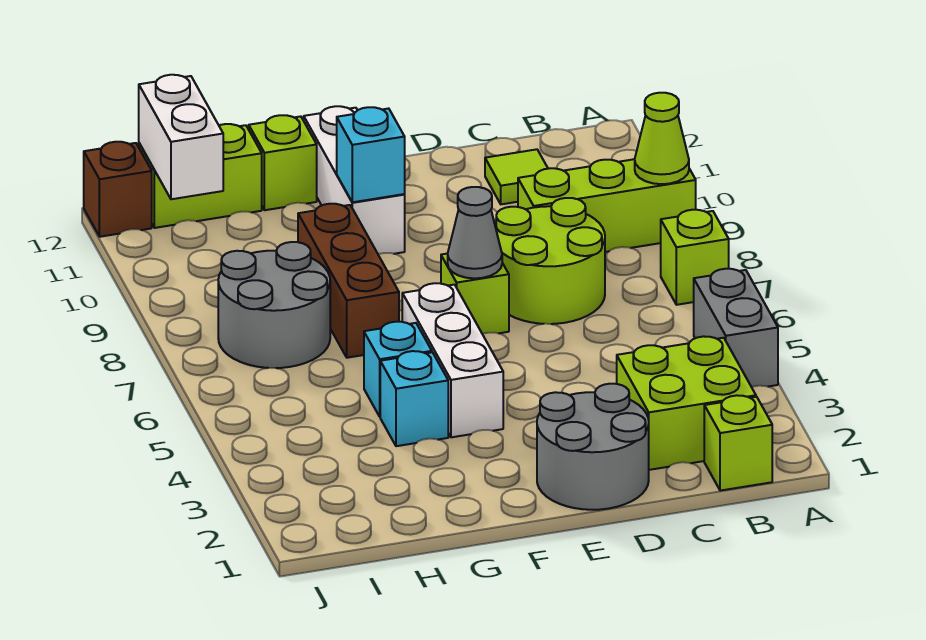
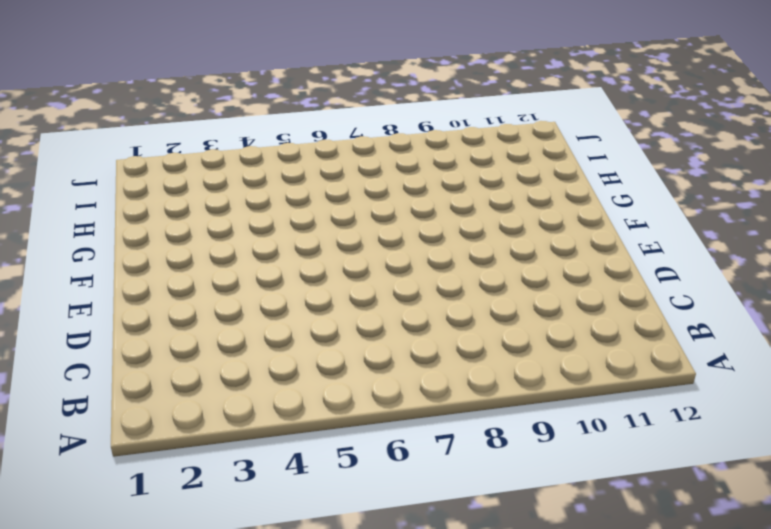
none -> grey brick A4:A5 level 1
none -> lime brick A7 level 1
none -> lime brick A9:C9 level 1

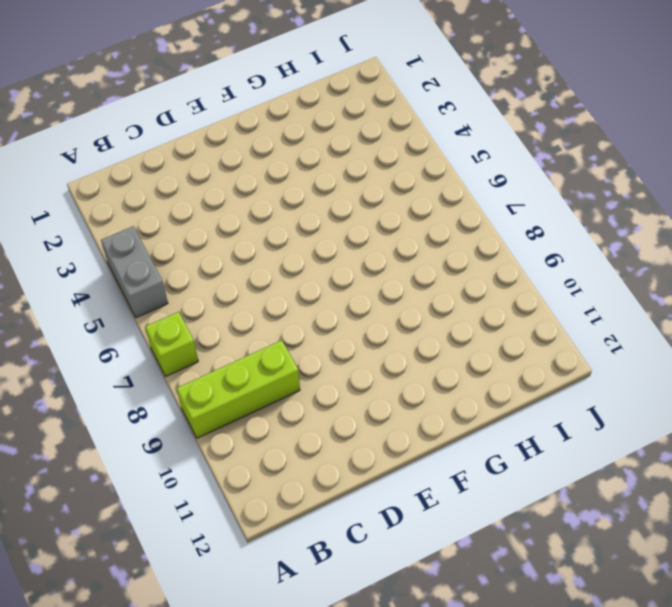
none -> lime brick B1 level 1
none -> lime brick B2:C3 level 1
none -> lime round brick C7:D8 level 1

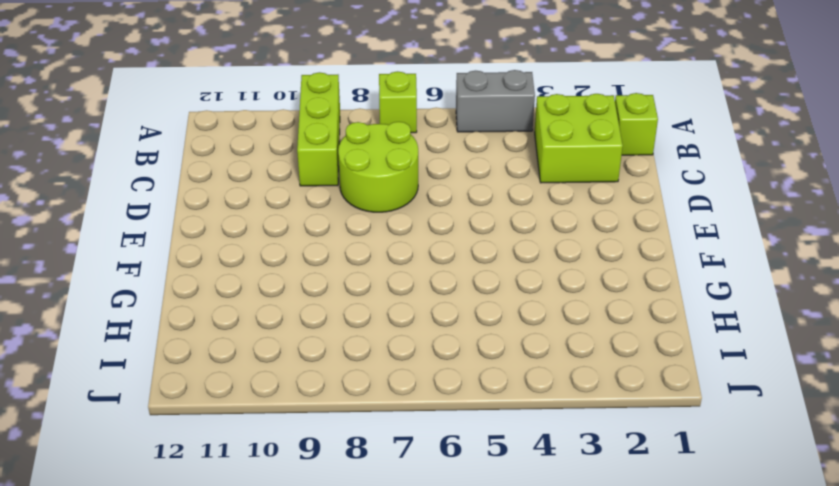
none -> lime tile C11 level 1
none -> grey round brick D1:E2 level 1
none -> lime brick E7 level 1

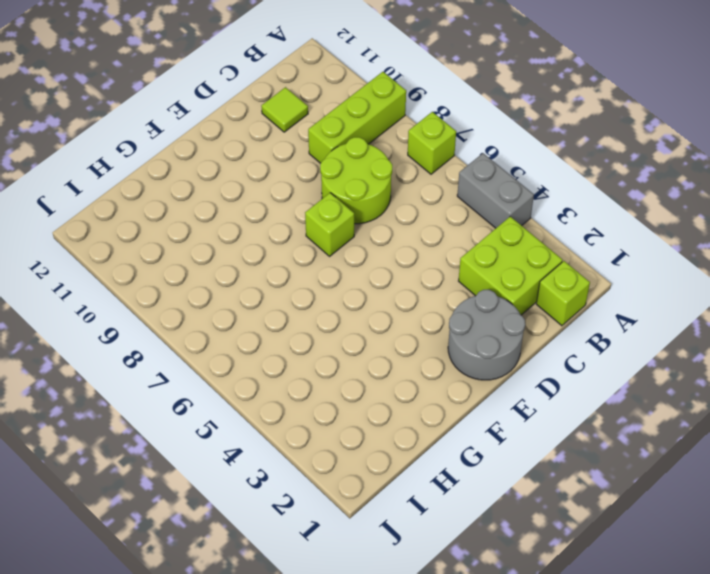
none -> white brick F4:F6 level 1
none -> white brick F10:F12 level 1
none -> cyan brick G4 level 1

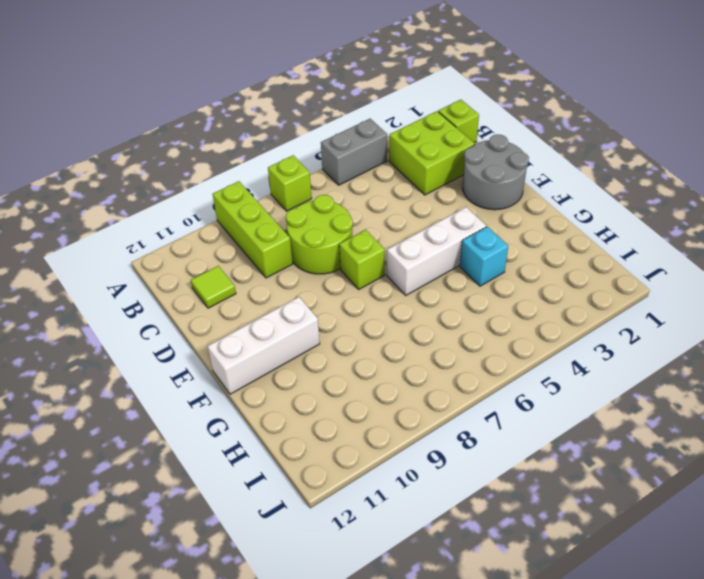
none -> cyan brick G5 level 1
none -> brown brick G7:G9 level 1
none -> lime brick G12 level 1

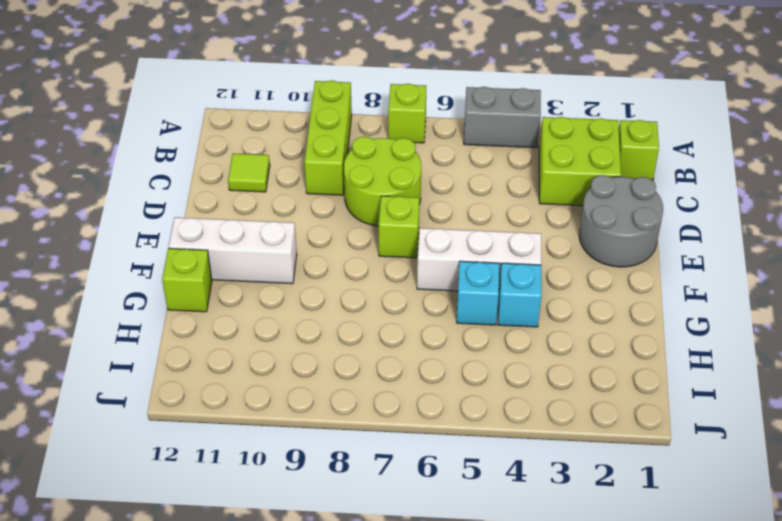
none -> brown brick G7:G9 level 1
none -> grey round brick H7:I8 level 1
none -> lime brick H12:I12 level 1

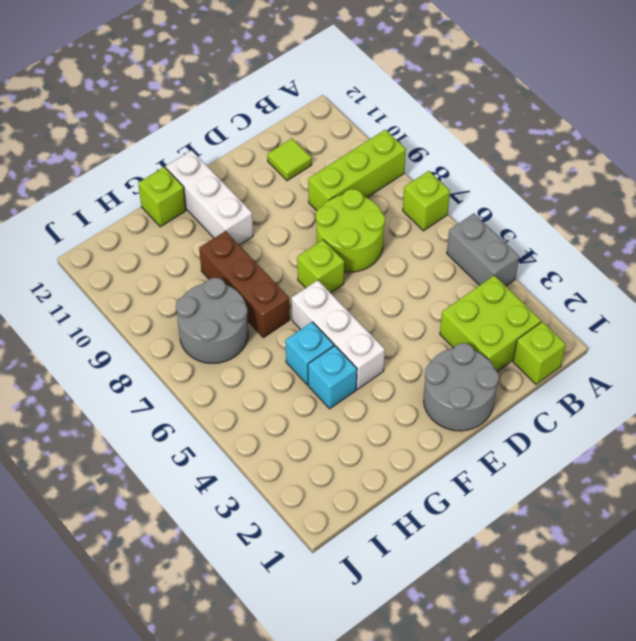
none -> lime brick H12:I12 level 1
none -> brown brick J12 level 1
none -> lime cone A9 level 2

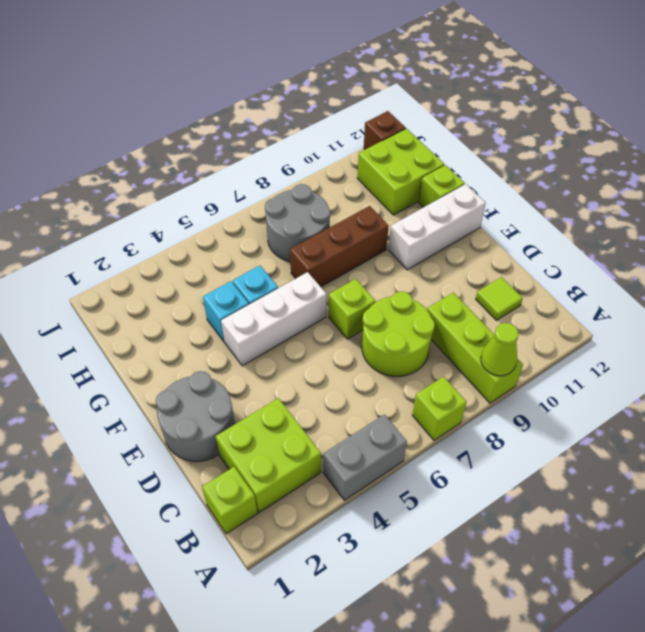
lime brick H11:I12 level 1 -> lime brick H12:I12 level 1
none -> grey cone E7 level 2
none -> cyan brick F10 level 2
none -> white brick I11:I12 level 2

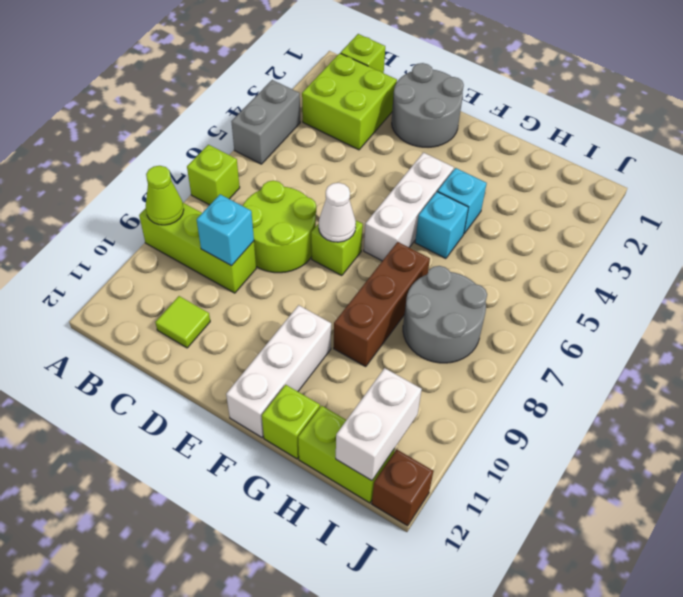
cyan brick C9 level 2 -> cyan brick F10 level 2
white cone E7 level 2 -> grey cone E7 level 2

